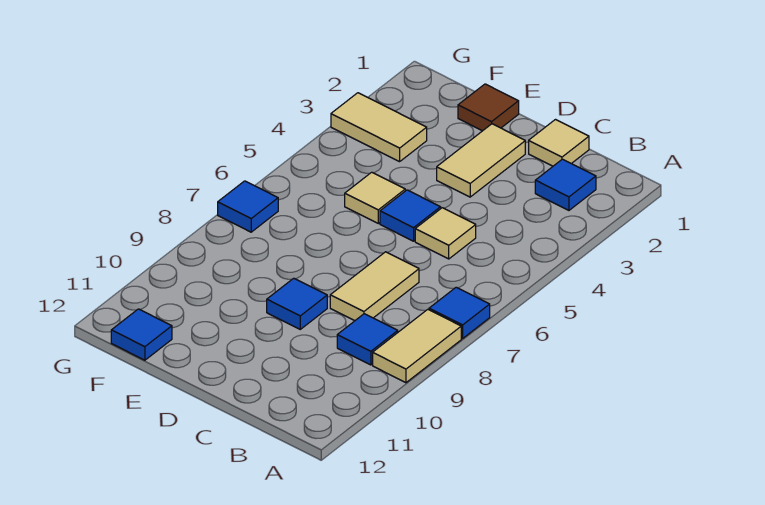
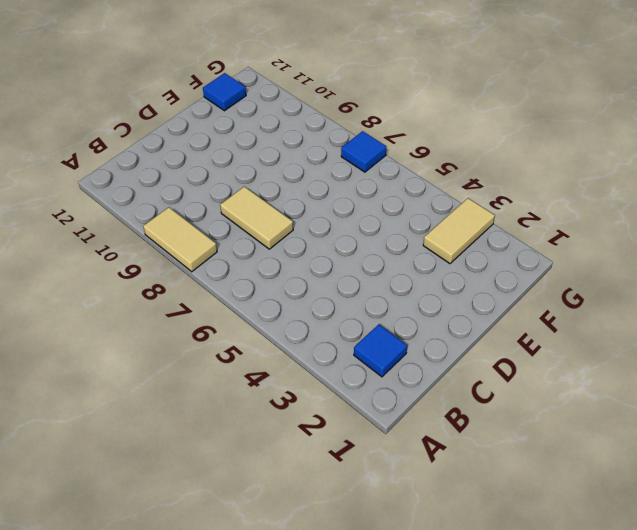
none -> blue tile A7 level 1
none -> blue tile B9 level 1
none -> tan tile C1 level 1

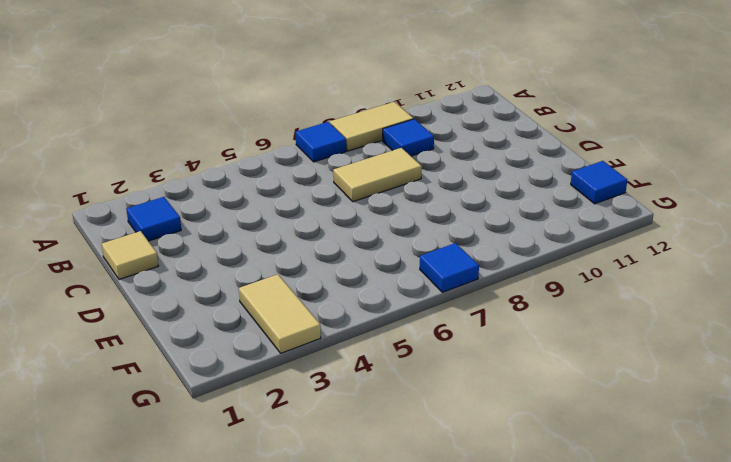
none -> tan tile C5 level 1
none -> tan tile D2:D3 level 1
none -> blue tile D5 level 1

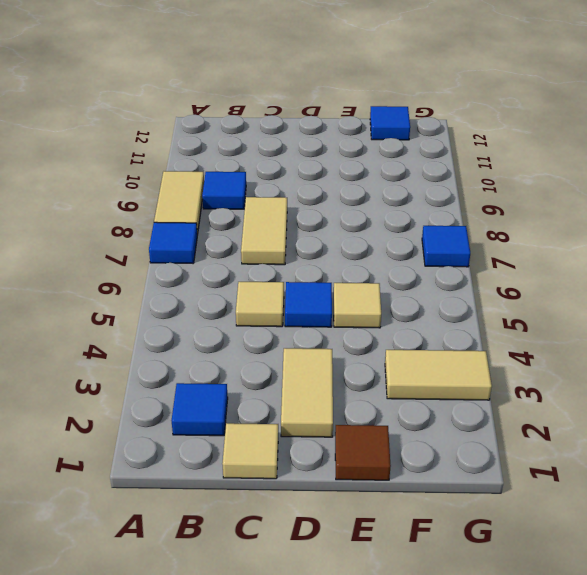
none -> blue tile D9 level 1

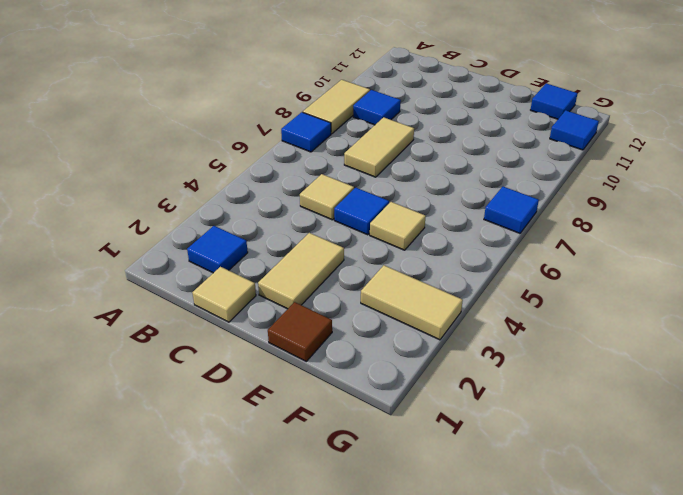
blue tile G11 level 1 -> blue tile D9 level 1

